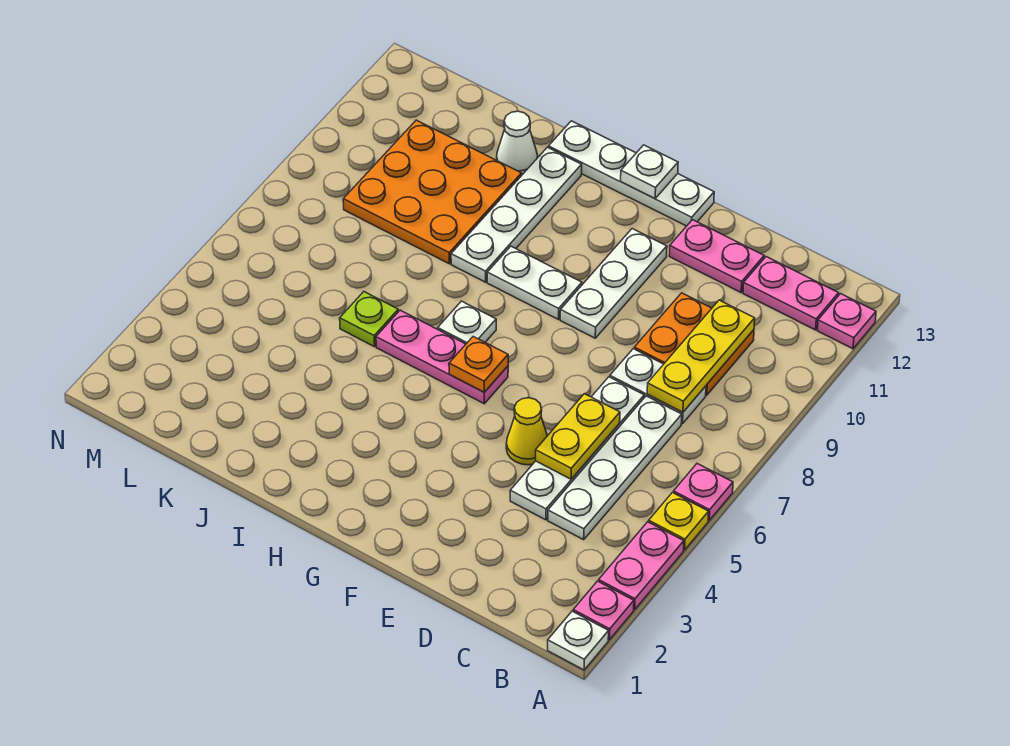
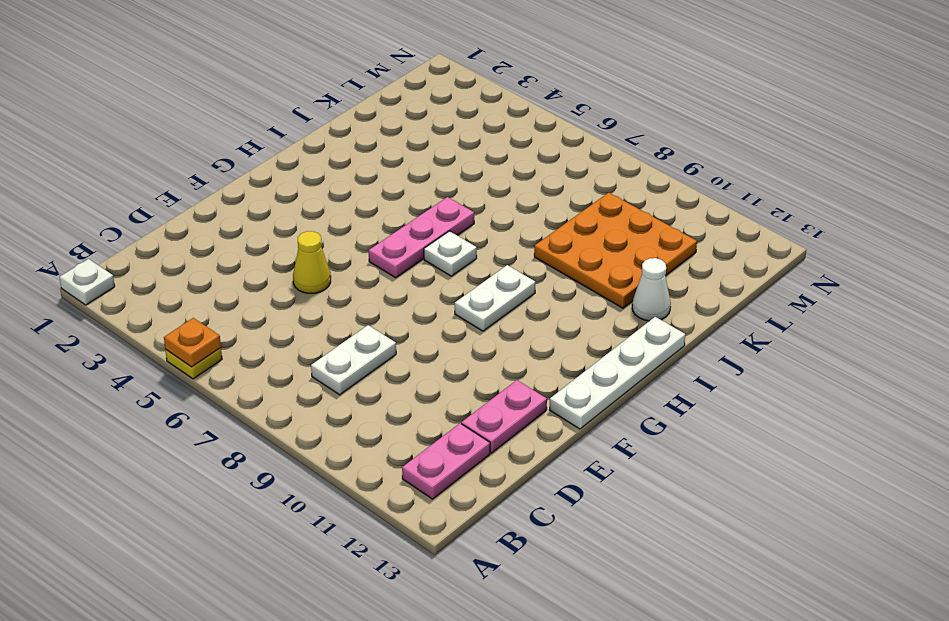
orange plate A5 level 2 -> orange plate G6 level 2
none -> pink plate A2 level 1
none -> pink plate A3:A4 level 1
none -> pink plate A6 level 1

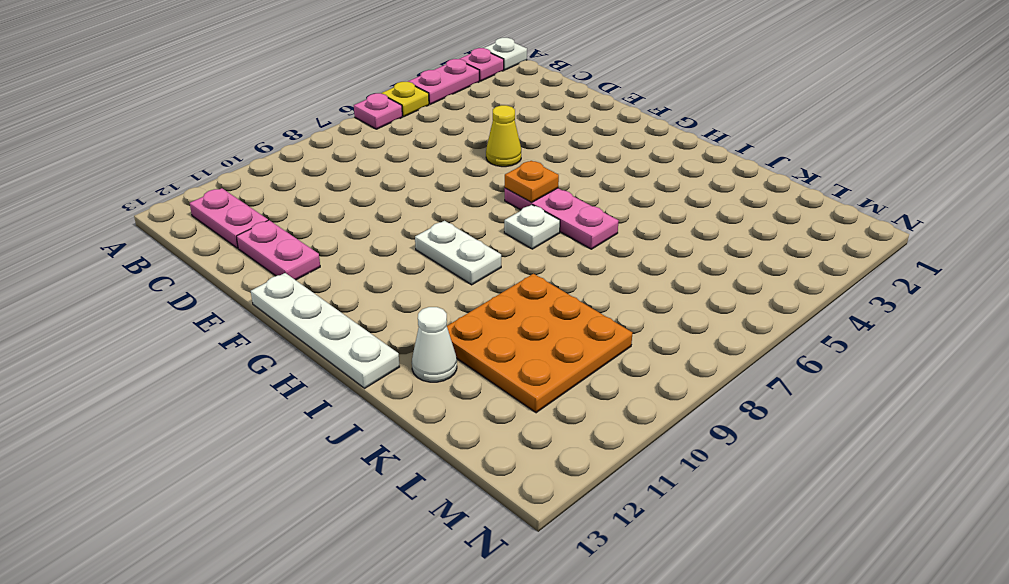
none -> pink plate A12 level 1
none -> white plate C4:C7 level 1
none -> white plate C8:D8 level 1

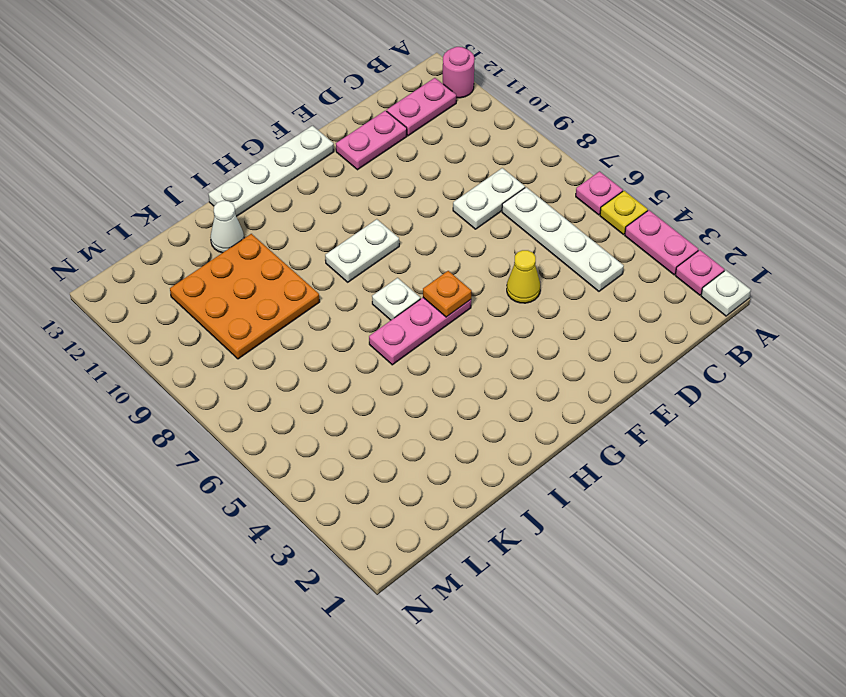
pink round brick A12 level 1 -> pink plate A12 level 1
none -> orange plate C9:D10 level 1
none -> white plate D4:D7 level 1
none -> white plate F9:F11 level 1

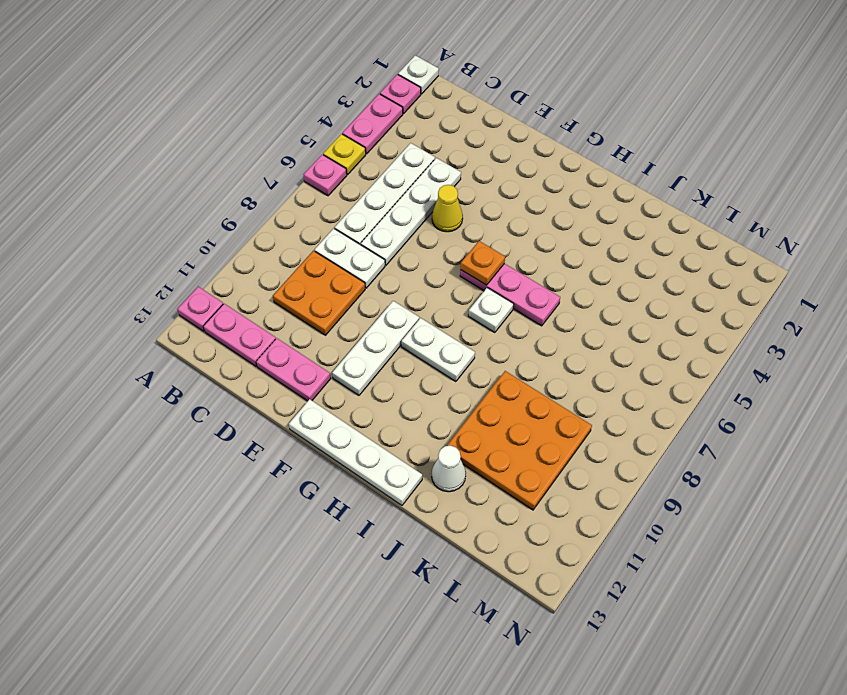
none -> white plate I9:I12 level 1
none -> lime plate J6 level 1
none -> yellow plate C8:C10 level 2

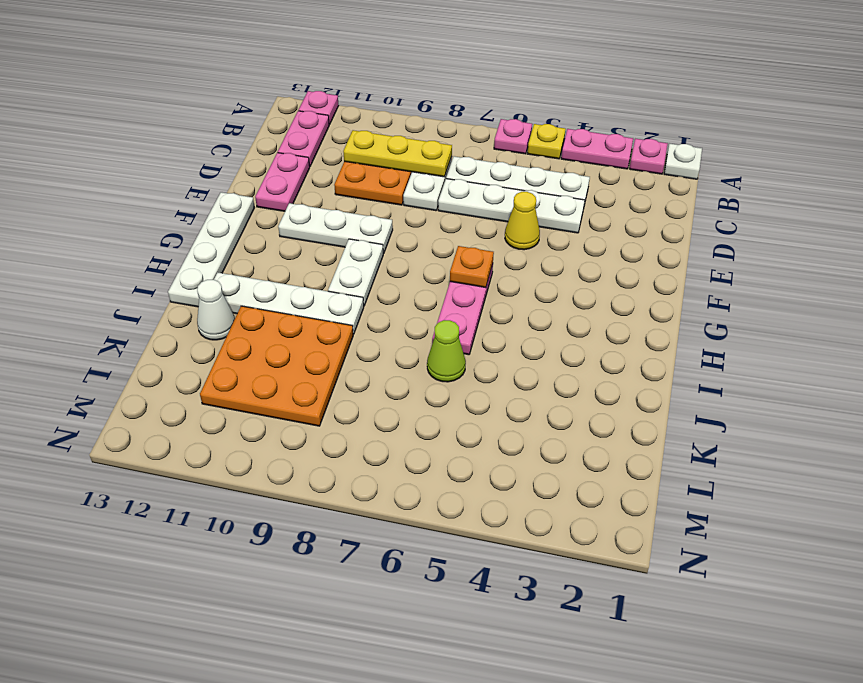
lime cone J6 level 1 -> lime plate J6 level 1
none -> white plate H7 level 1
none -> yellow plate D5:D6 level 2
none -> white plate G13 level 2

